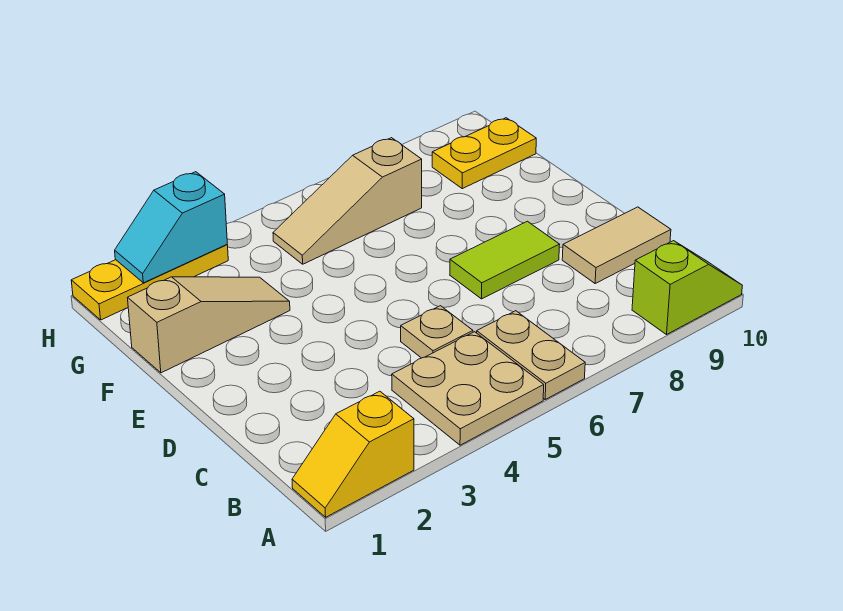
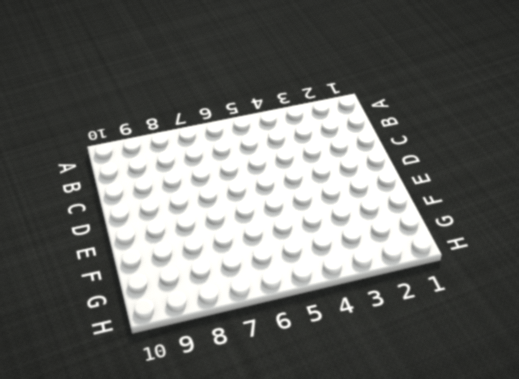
none -> yellow slope A1:A2 level 1 top 2
none -> tan plate A4:B5 level 1
none -> tan plate A6:B6 level 1

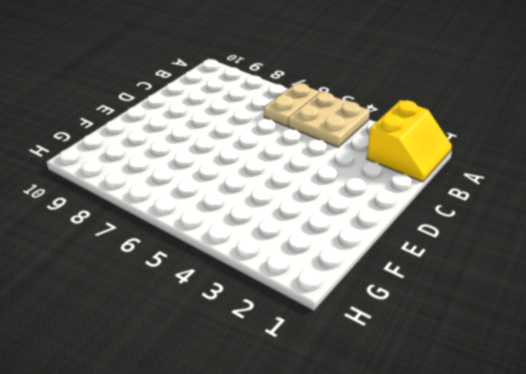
yellow slope A1:B2 level 1 top 2 -> yellow slope A1:A2 level 1 top 2
none -> lime slope A9:A10 level 1 top 9
none -> tan plate C5 level 1
none -> tan tile C9:C10 level 1

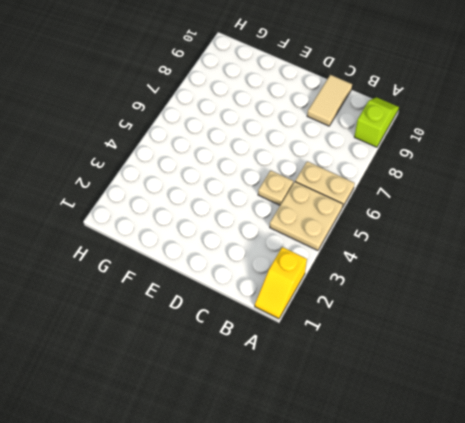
none -> lime tile D7:D8 level 1
none -> tan slope F1:F3 level 1 top 1
none -> tan slope G5:G7 level 1 top 7

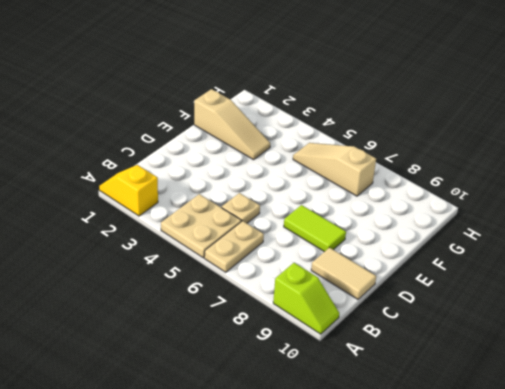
none -> yellow plate G9:G10 level 1
none -> yellow plate H1:H3 level 1
none -> cyan slope H2:H3 level 2 top 3

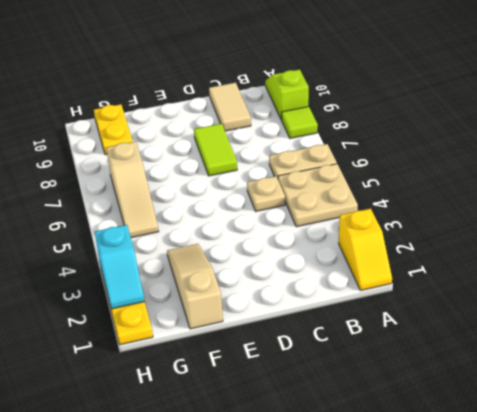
lime tile A8 level 1 -> none

